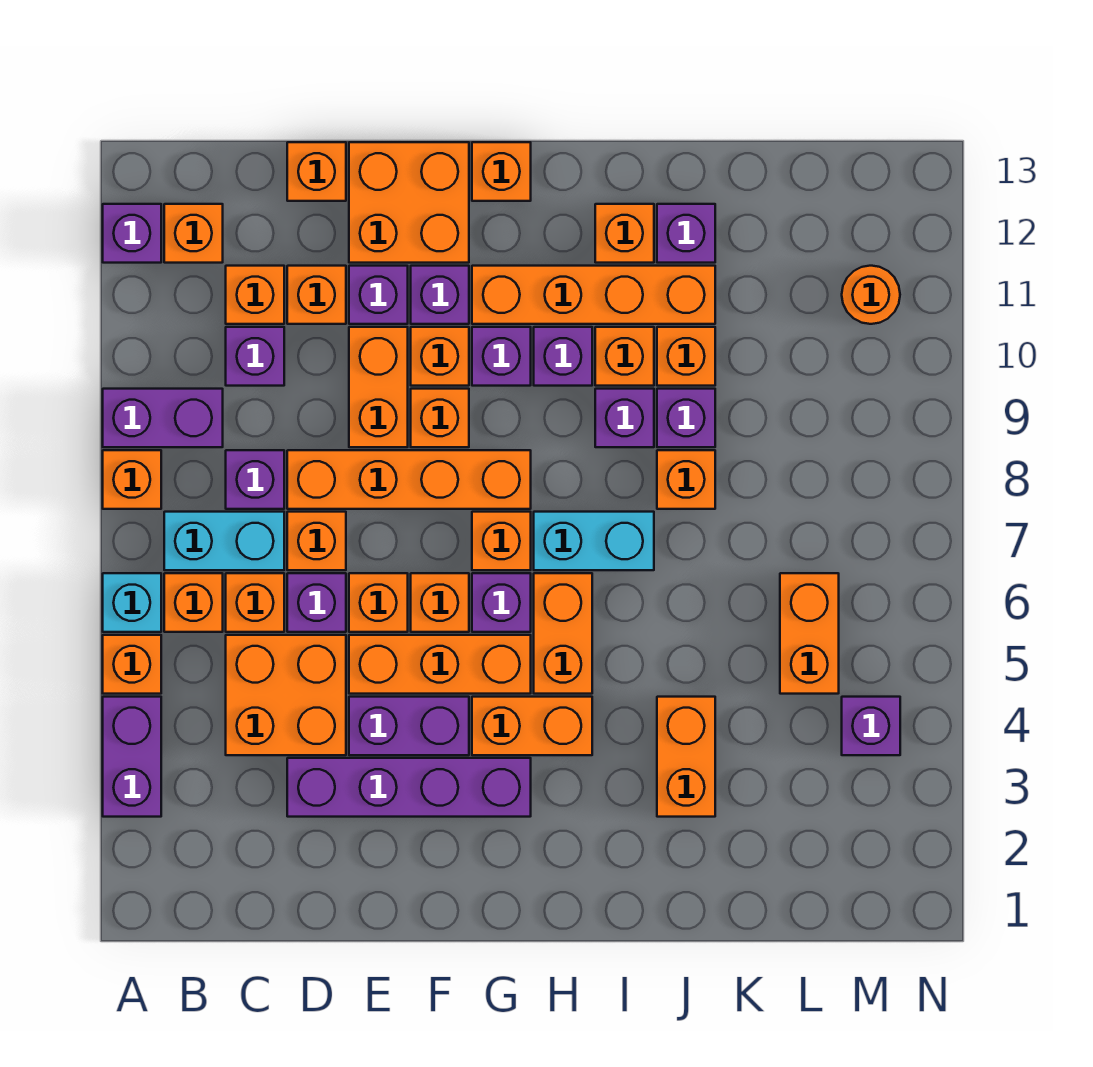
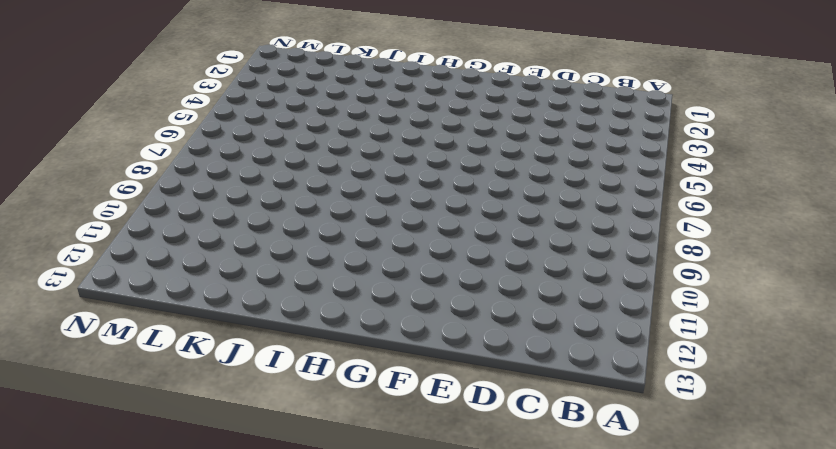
none -> purple brick A3:A4 level 1
none -> orange brick A5 level 1
none -> cyan brick A6 level 1
none -> orange brick A8 level 1

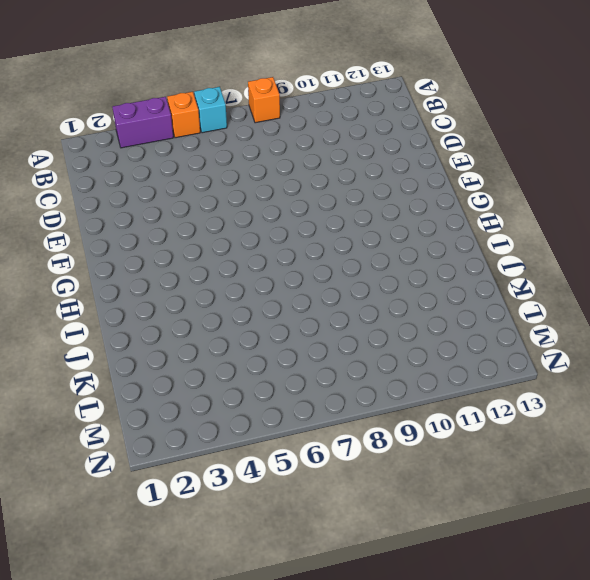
none -> purple brick A9:B9 level 1
none -> purple brick A12 level 1
none -> orange brick B6 level 1
none -> cyan brick B7:C7 level 1

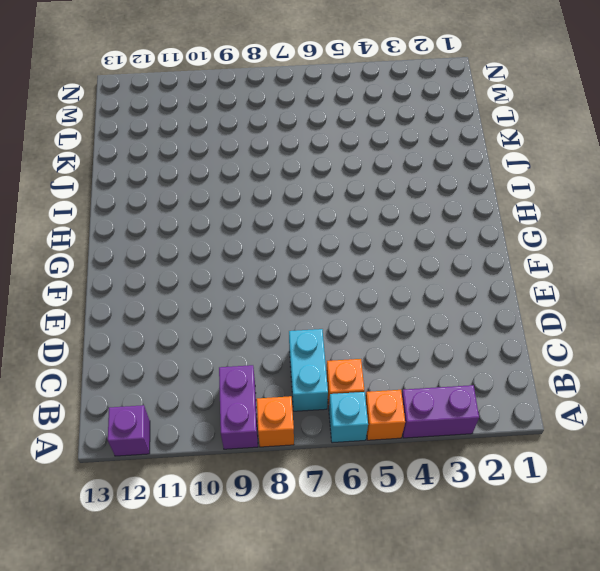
none -> orange brick B12 level 1
none -> orange brick C4:D5 level 1
none -> orange brick C6 level 1
none -> purple brick C8 level 1

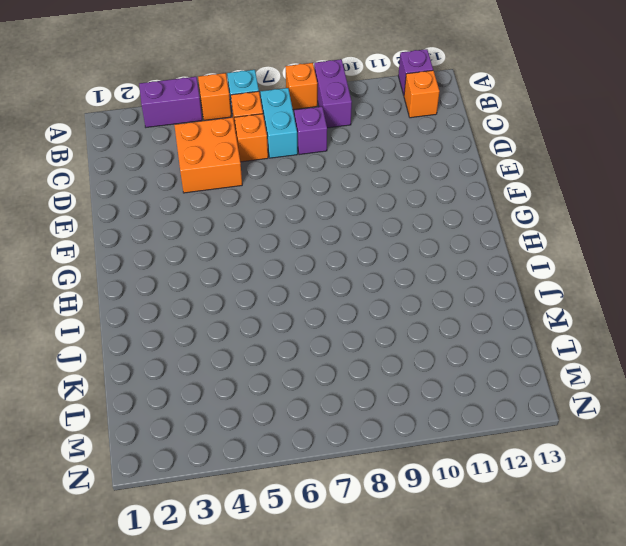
none -> purple brick C10 level 1
none -> orange brick C11 level 1
none -> purple brick D3:G3 level 1
none -> purple brick D6 level 1

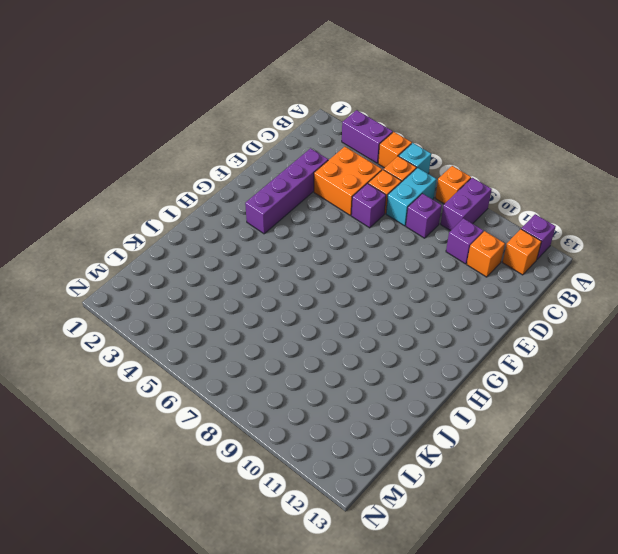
none -> orange brick D7 level 1
none -> orange brick D8:G8 level 1
none -> orange brick D11 level 1
none -> orange brick D13 level 1

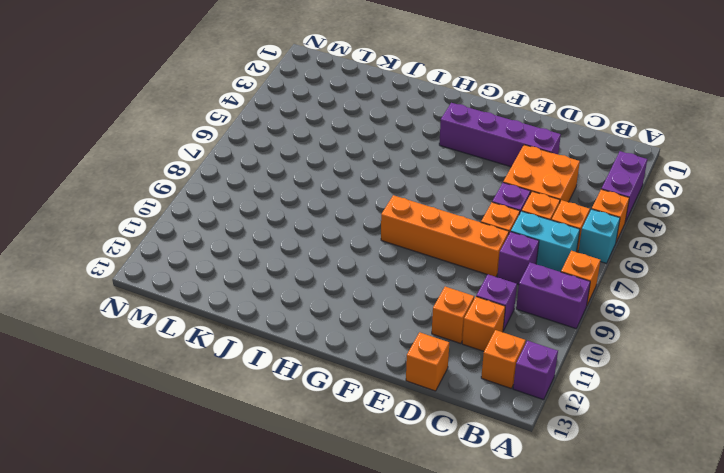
none -> purple brick E4:F4 level 1
none -> orange brick E5:G5 level 1
none -> orange brick E6 level 1
none -> orange brick E9:E10 level 1

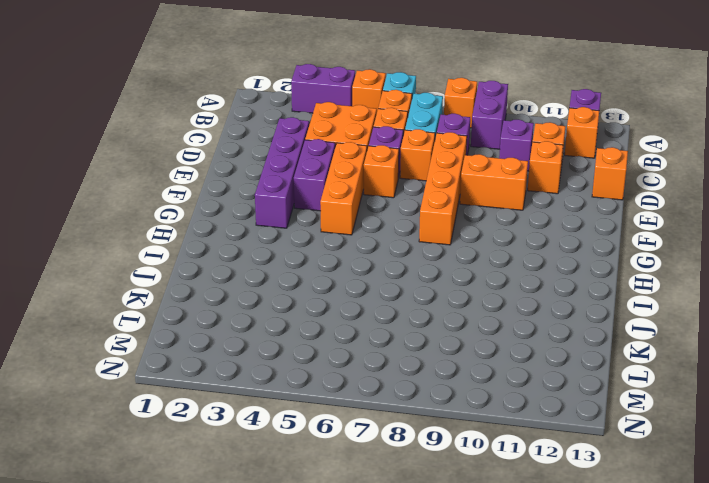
none -> purple brick E11 level 1
none -> orange brick E12:F13 level 1
none -> orange brick F6 level 1
none -> orange brick F9 level 1

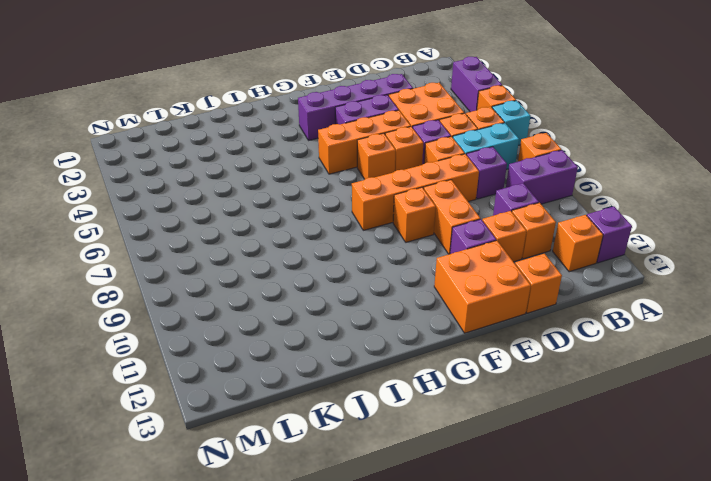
none -> orange brick F10 level 1
none -> purple brick F11 level 1
none -> orange brick G4:H4 level 1
none -> purple brick G6 level 1

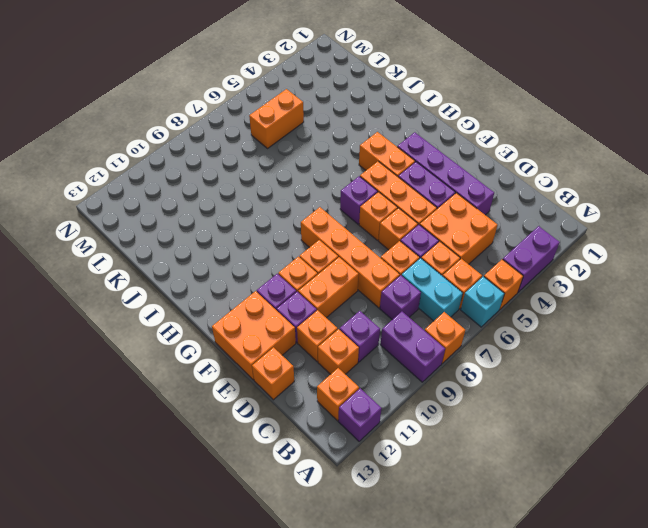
none -> orange brick G7 level 1
none -> purple brick G10 level 1
none -> orange brick G11:J11 level 1
none -> orange brick G13 level 1

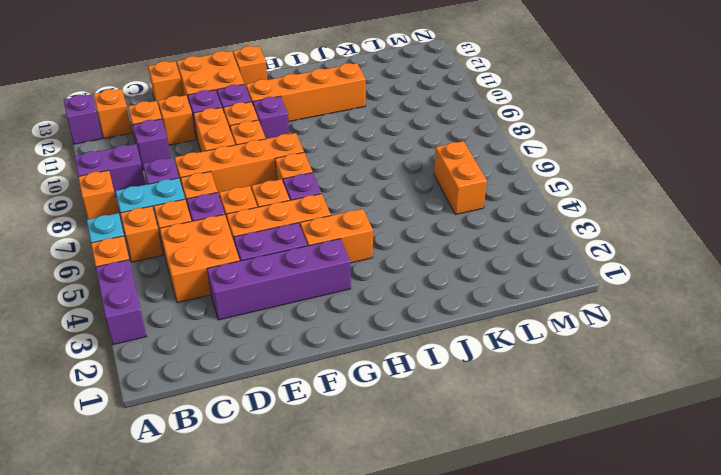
none -> orange brick H5:H6 level 1
none -> cyan brick H7:I7 level 1
none -> purple brick H10 level 1
none -> purple brick I9 level 1

